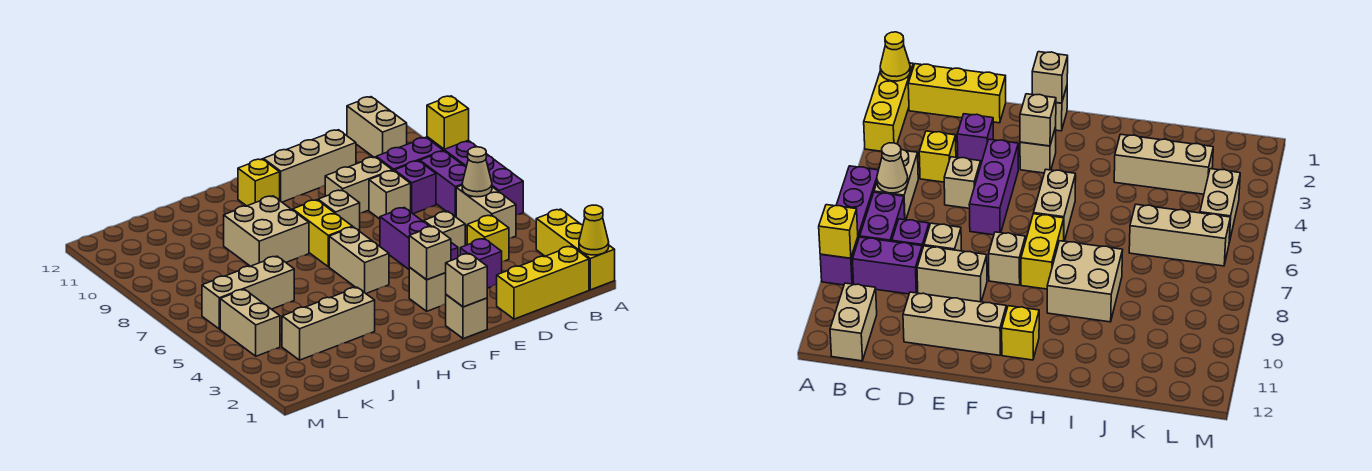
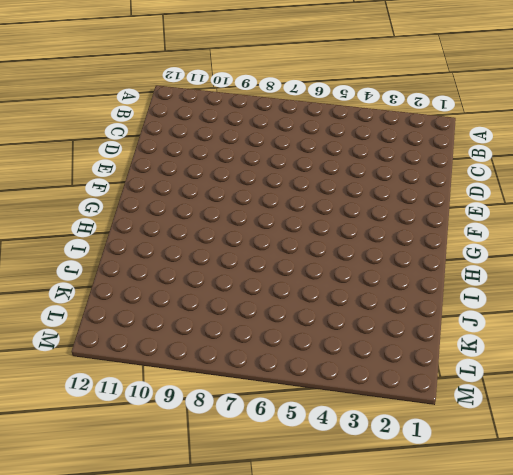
none -> yellow brick A1:A3 level 1
none -> purple brick A6:A9 level 1
none -> yellow brick B1:D1 level 1
none -> tan brick B5:B6 level 1

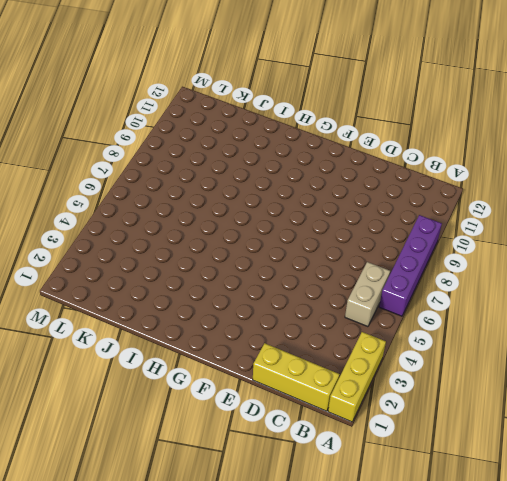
none -> purple brick B7:B8 level 1
none -> purple brick B9:C9 level 1
none -> tan brick B11:B12 level 1
none -> yellow brick C4 level 1

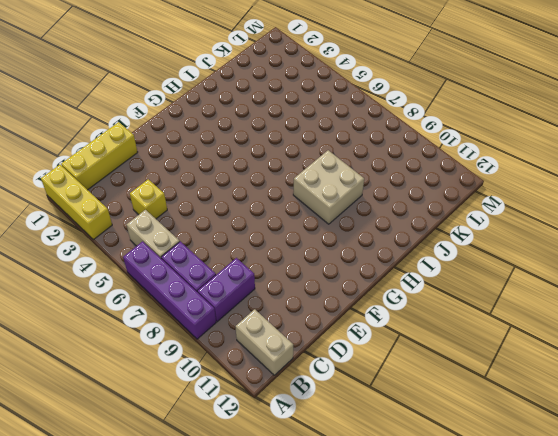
none -> purple brick C8 level 1
none -> purple brick D3 level 1
none -> tan brick D5 level 1
none -> tan brick D8 level 1

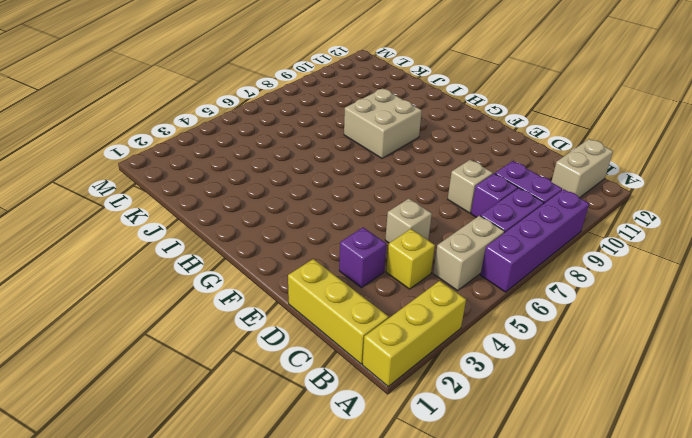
none -> tan brick D9:E9 level 1
none -> tan brick D11:F11 level 1
none -> purple brick E4:E6 level 1
none -> tan brick F1 level 1

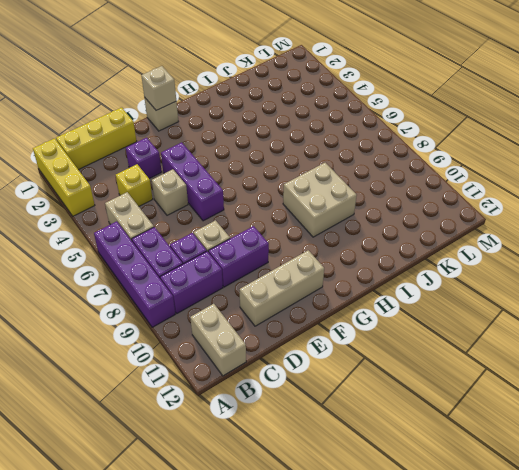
purple brick D9:E9 level 1 -> tan brick D9:E9 level 1
none -> tan brick F3 level 1
none -> tan brick F8 level 1
none -> tan brick G5:G6 level 1
none -> yellow brick G7:G8 level 1

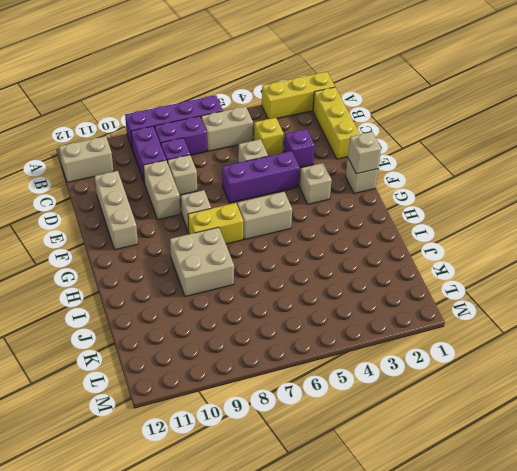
none -> yellow brick G11 level 1
none -> tan brick I3:K3 level 1
none -> tan brick J6:L6 level 1
none -> tan brick L4:L5 level 1

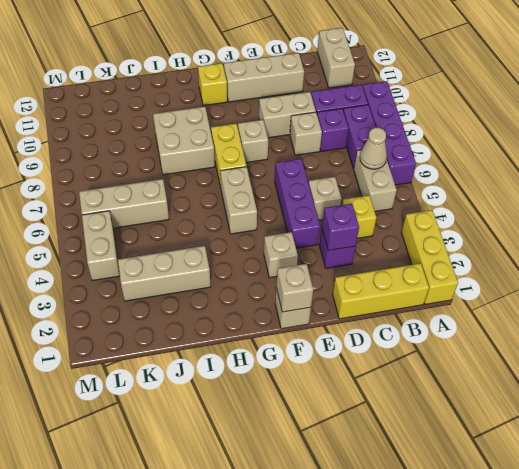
purple brick D3 level 2 -> none
none -> yellow cone A1 level 2
none -> yellow brick A9 level 2
none -> tan brick F3 level 2

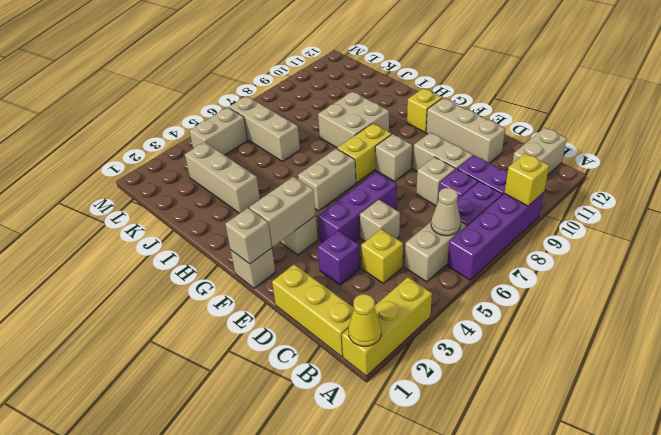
tan brick F2:F3 level 2 -> tan brick F3 level 2

